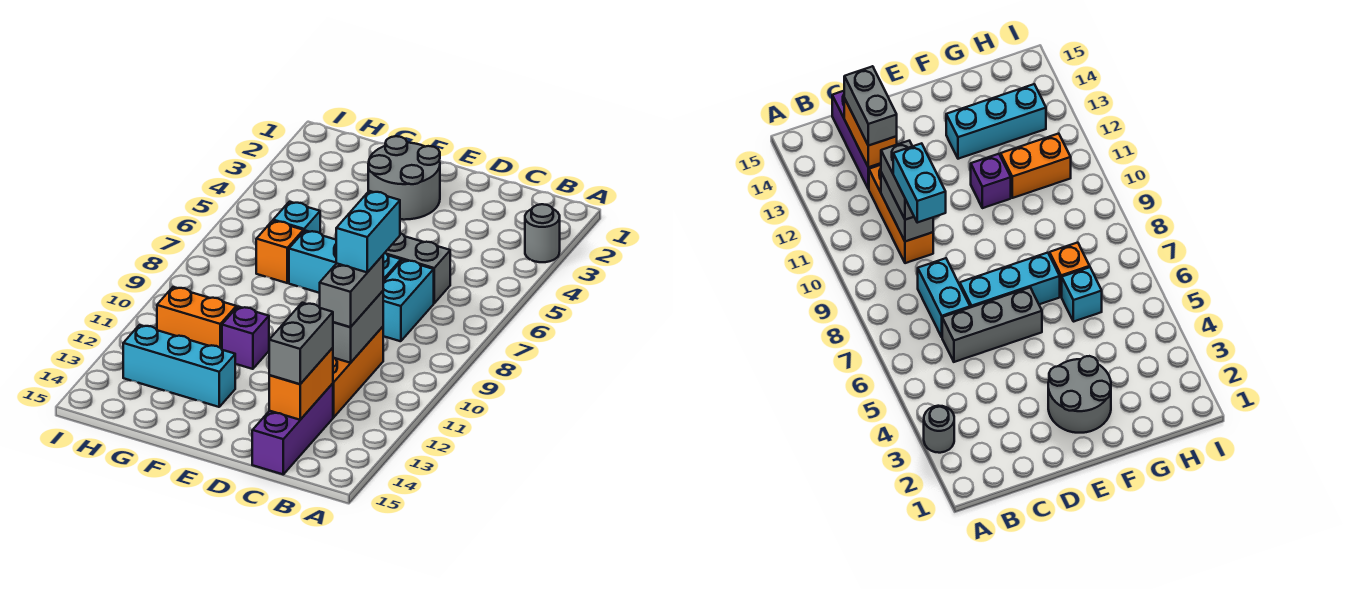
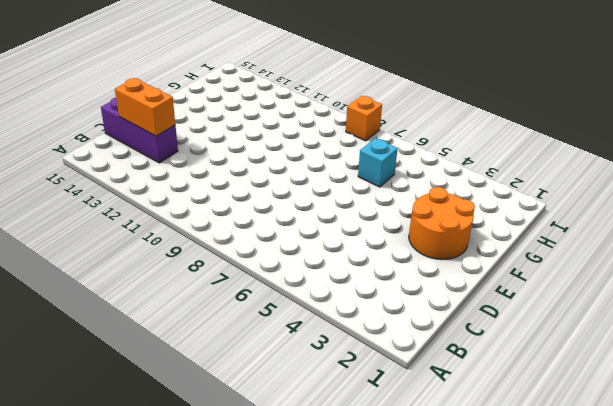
orange round brick E2:F3 level 1 -> grey round brick E2:F3 level 1
orange brick I8 level 1 -> orange brick G7 level 1
none -> grey round brick A3 level 1
none -> grey brick C6:E6 level 1
none -> cyan brick C7:C8 level 1

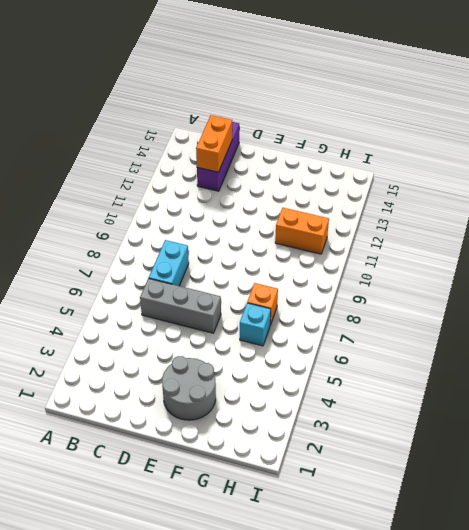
none -> grey round brick A3 level 1
none -> orange brick C10:C12 level 1
none -> cyan brick D7:F7 level 1

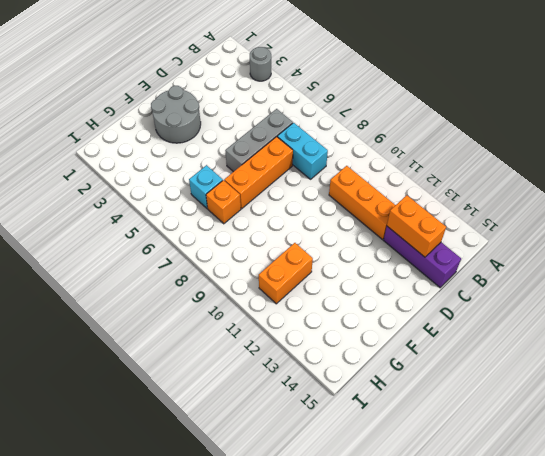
orange brick D7:F7 level 1 -> cyan brick D7:F7 level 1
none -> purple brick F11 level 1
none -> cyan brick F13:H13 level 1
none -> grey brick C10:C11 level 2

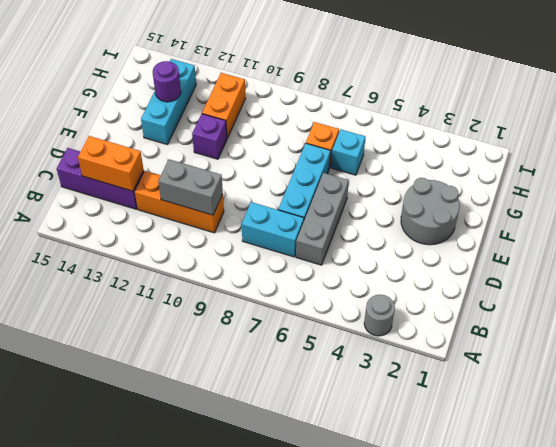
purple round brick G13 level 2 -> none
none -> grey brick C10:C11 level 3
none -> grey brick C13:C14 level 3
none -> cyan brick C9:C10 level 4

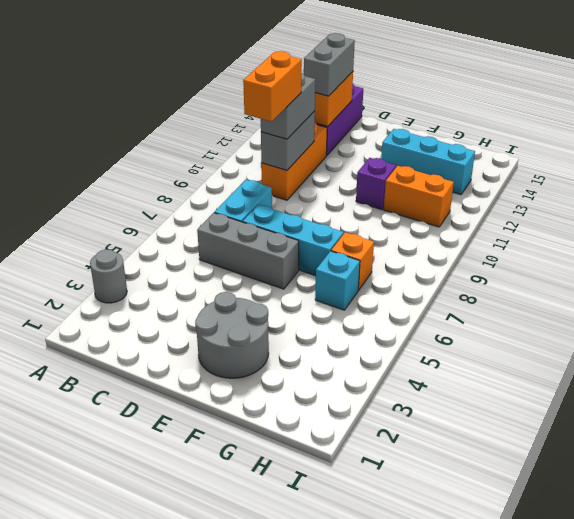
orange brick C9:C10 level 4 -> cyan brick C9:C10 level 4

